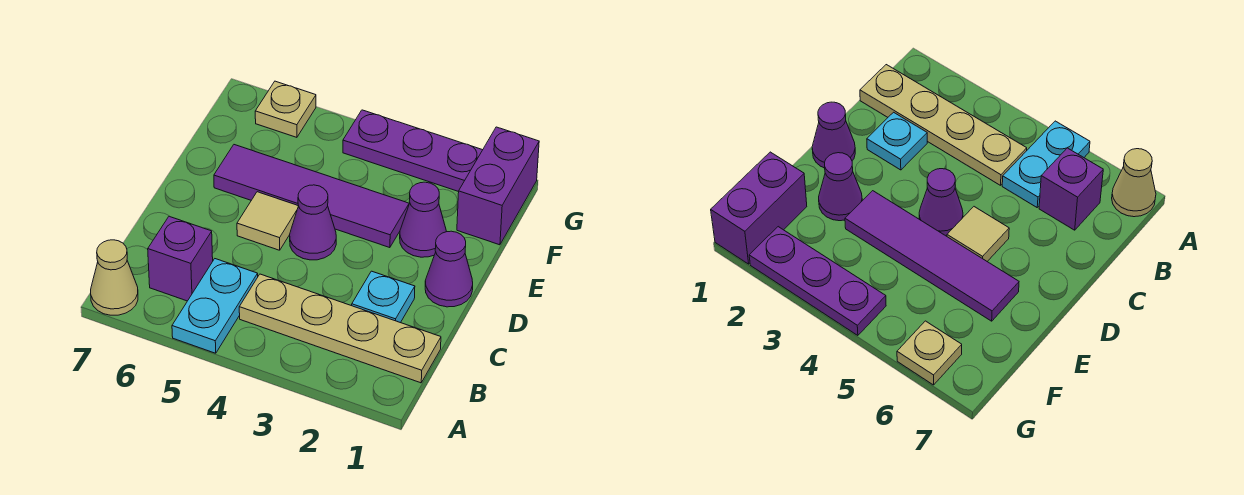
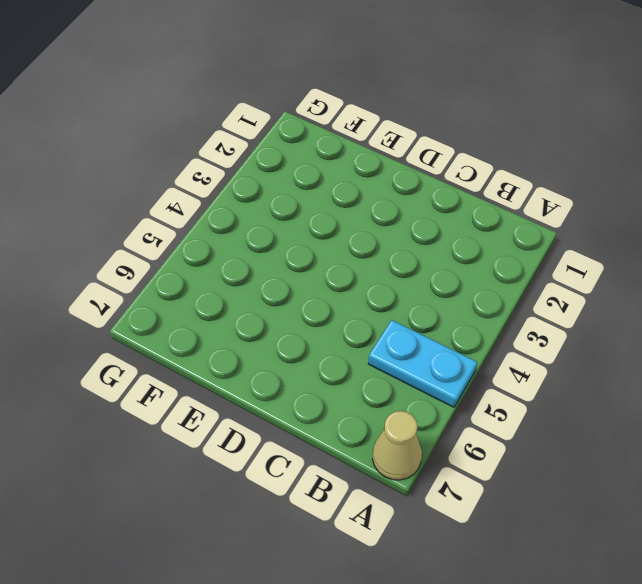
none -> tan plate B1:B4 level 1
none -> purple brick B6 level 1
none -> cyan plate C2 level 1

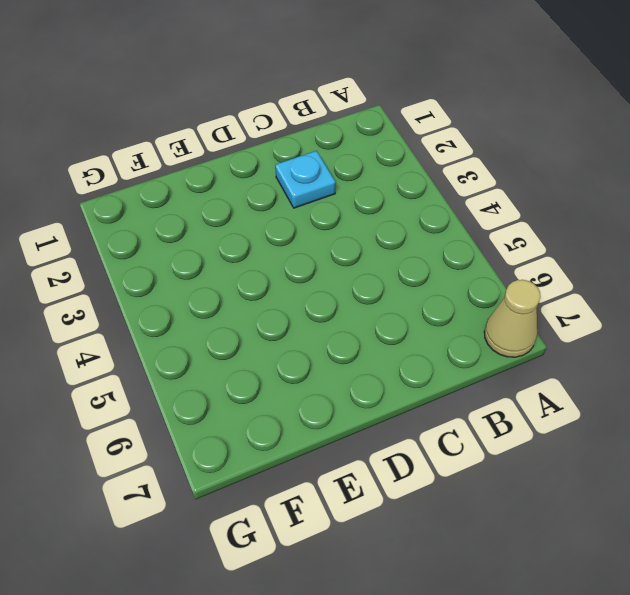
none -> cyan plate A5:B5 level 1
none -> tan plate B1:B4 level 1
none -> purple brick B6 level 1

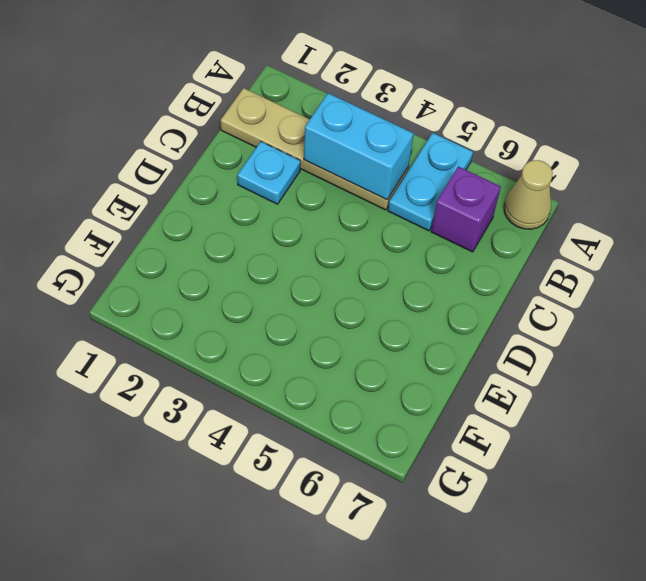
cyan brick B3:B4 level 2 -> none
none -> purple cone D1 level 1
none -> purple cone D4 level 1
none -> tan tile D5 level 1

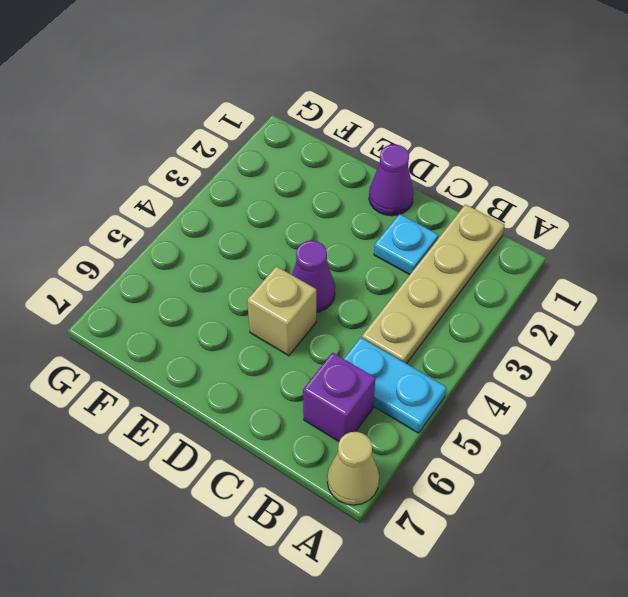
tan brick D5 level 1 -> tan tile D5 level 1
none -> purple cone E2 level 1
none -> purple tile E3:E6 level 1
none -> purple brick F1:G1 level 1

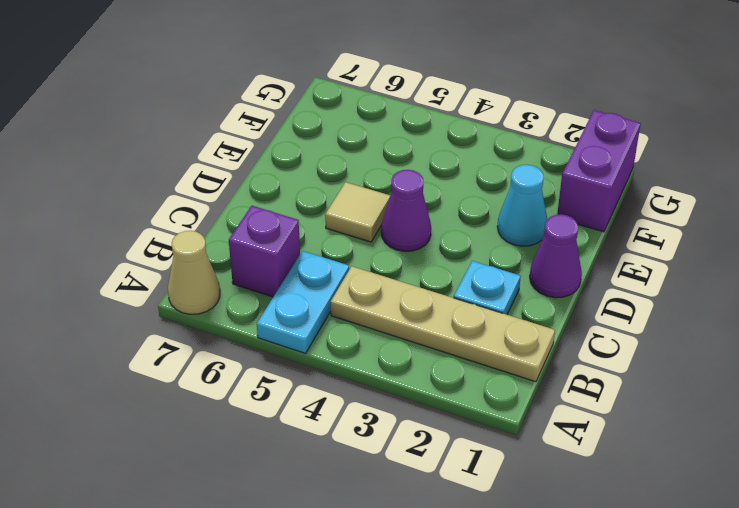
cyan cone E2 level 1 -> purple cone E2 level 1
none -> purple tile E3:E6 level 1
none -> purple plate G2:G4 level 1
none -> tan plate G6 level 1

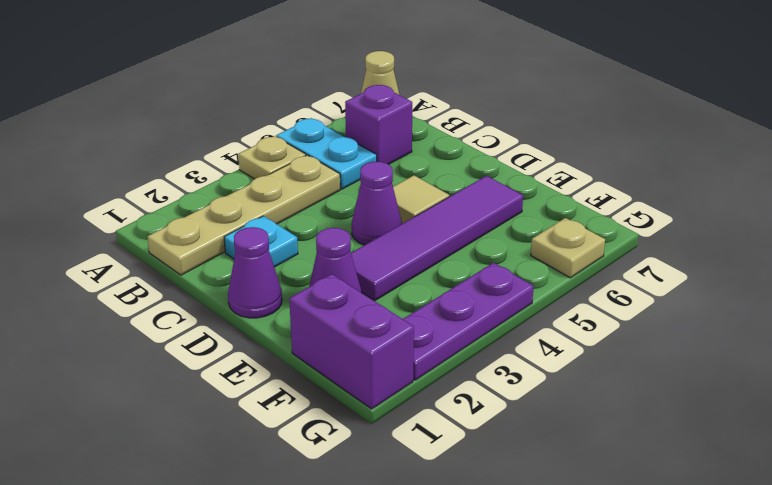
tan plate A4 level 1 -> none

